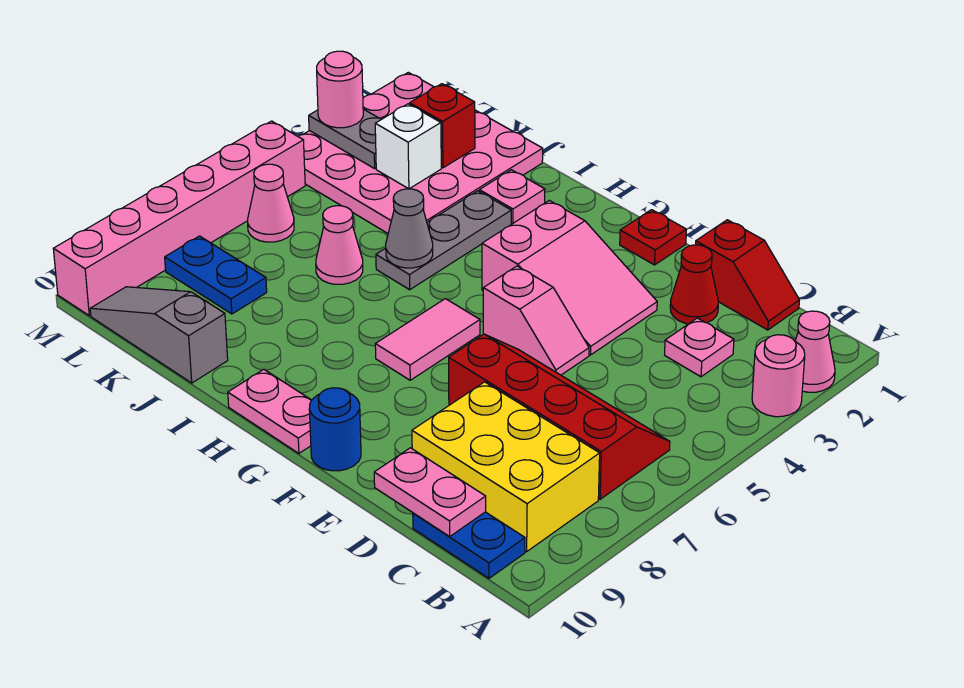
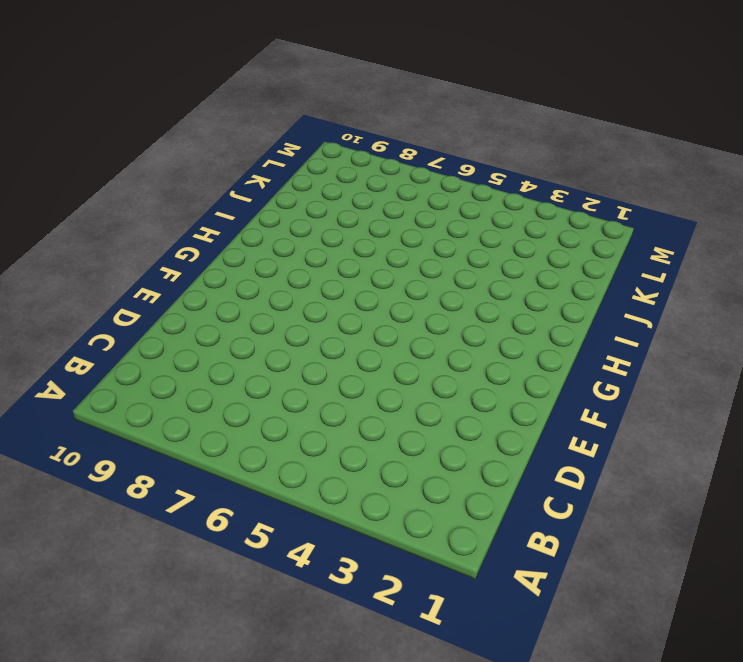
none -> pink cone A2 level 1
none -> pink round brick A3 level 1
none -> red slope B6:E7 level 1 top 7

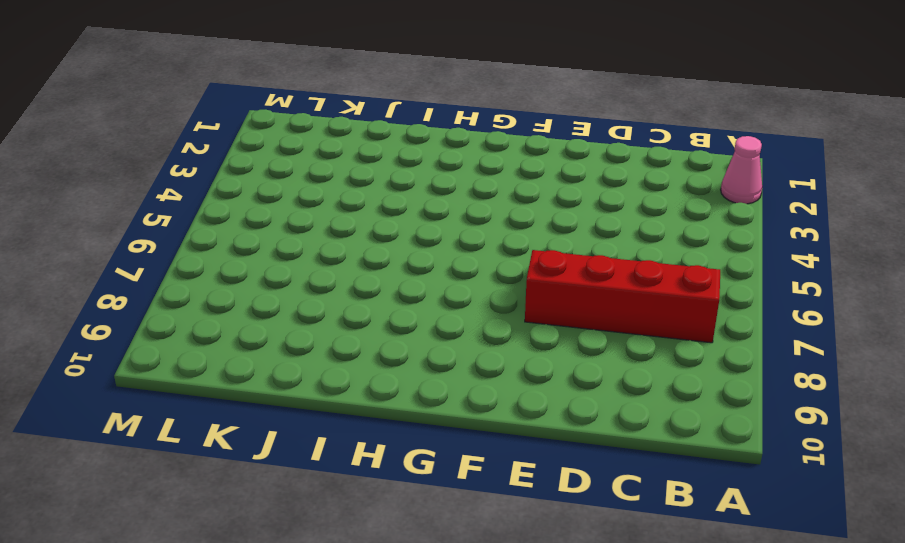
none -> pink round brick A3 level 1
none -> yellow brick B8:D9 level 1
none -> blue plate B10:C10 level 1

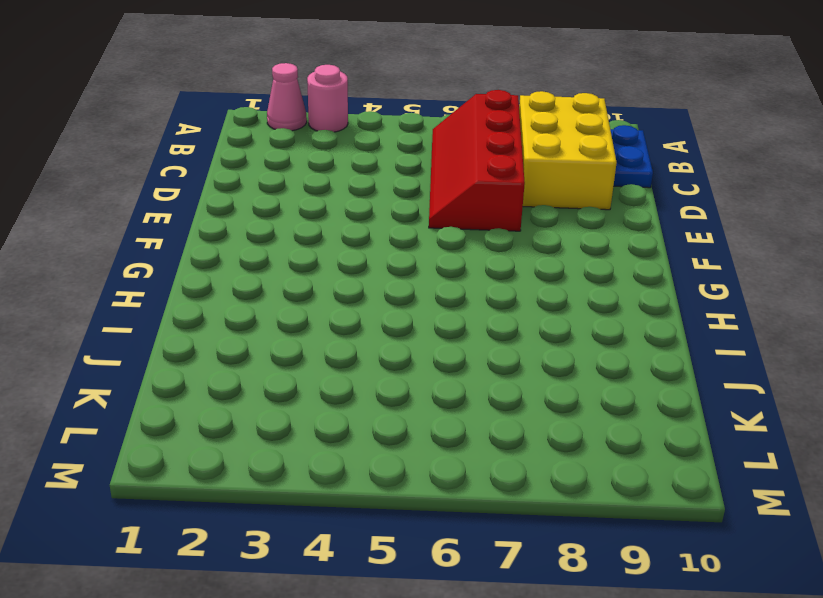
none -> red slope C1:D1 level 1 top D
none -> pink plate C3 level 1
none -> red cone D2 level 1

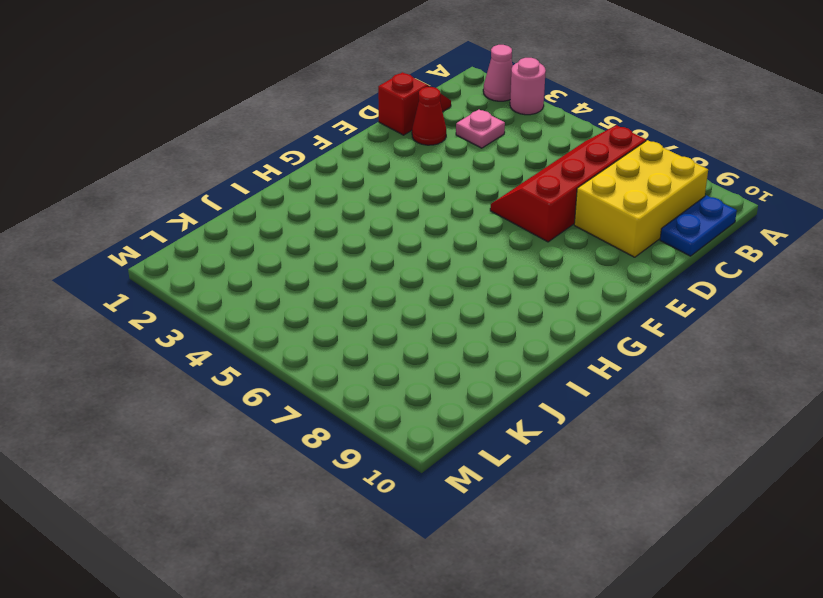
none -> pink slope E3:G4 level 1 top G
none -> pink slope E5:F5 level 1 top F
none -> red plate F1 level 1

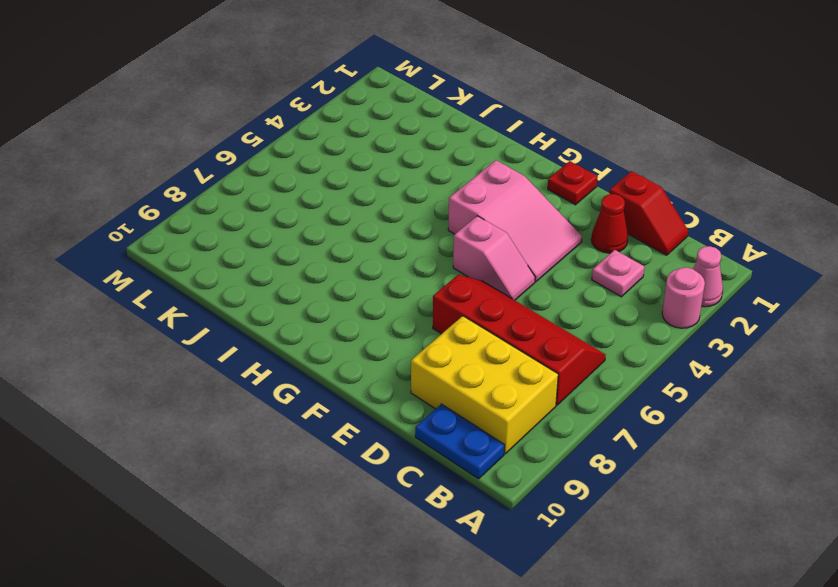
none -> blue round brick F10 level 1
none -> pink tile G6:G7 level 1
none -> pink plate G10:H10 level 1

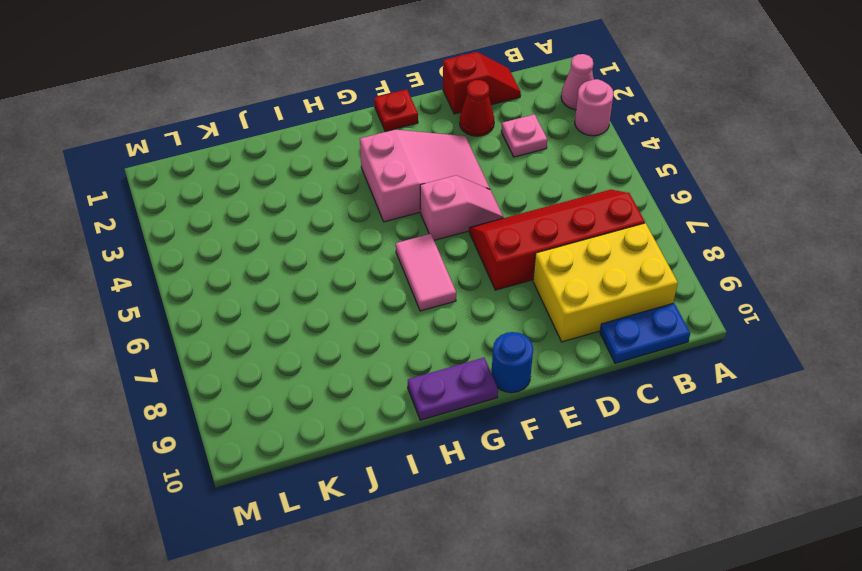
purple plate G10:H10 level 1 -> pink plate G10:H10 level 1
none -> pink plate I2 level 1
none -> grey plate I3:I5 level 1
none -> pink plate J1:M4 level 1

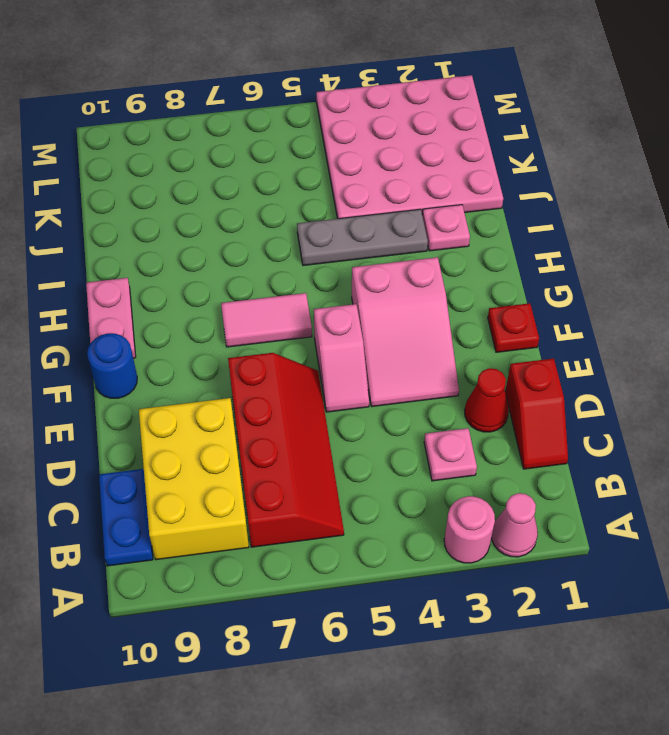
none -> pink cone J6 level 1
none -> grey slope J10:L10 level 1 top J
none -> blue plate K8:L8 level 1

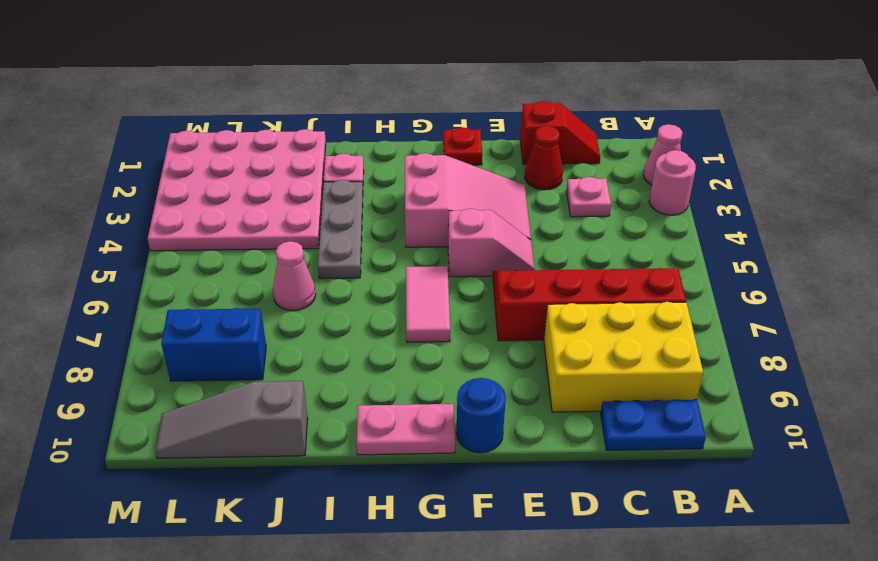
blue brick K8:L8 level 1 -> blue plate K8:L8 level 1
none -> pink cone L6 level 1
none -> pink brick M5:M10 level 1
none -> pink plate C10:D10 level 2

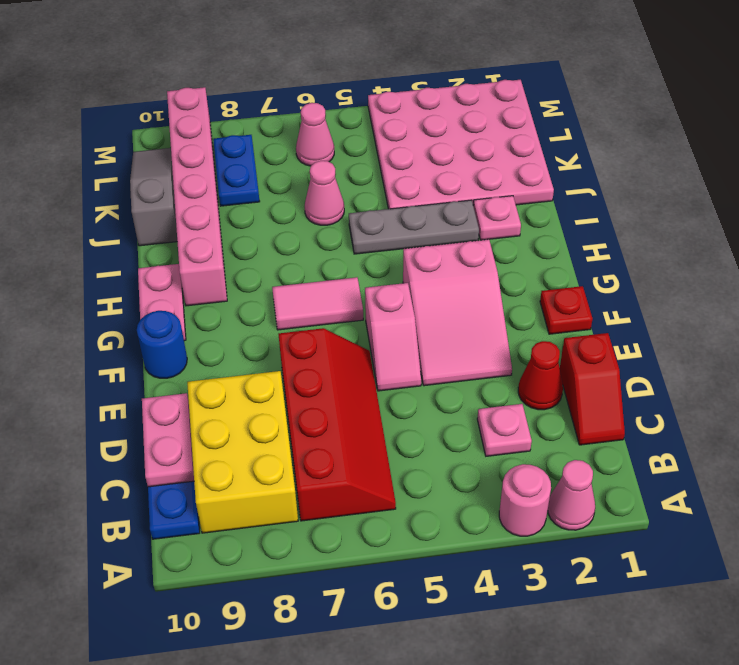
pink brick H9:M9 level 1 -> pink brick M5:M10 level 1
none -> grey cone I5 level 2
none -> red brick K2 level 2
none -> white brick K3 level 2

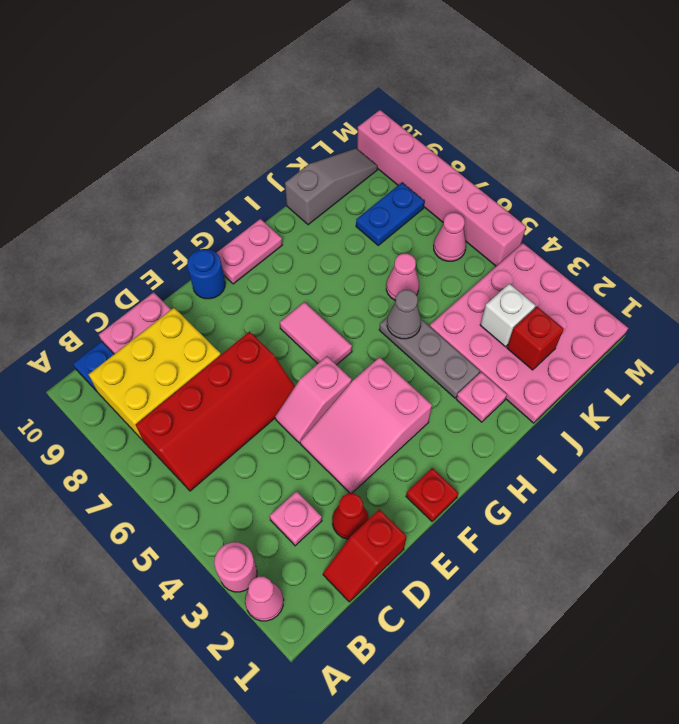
none -> grey plate L3:M3 level 2
none -> pink round brick M3 level 3

